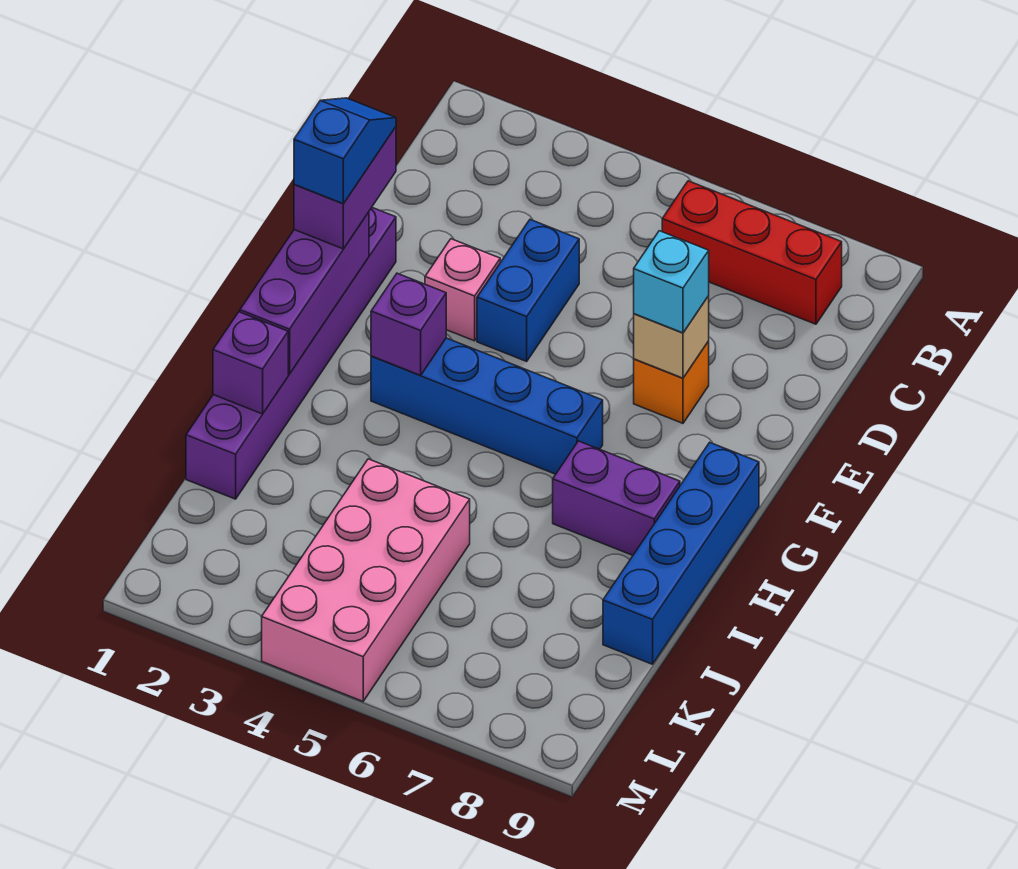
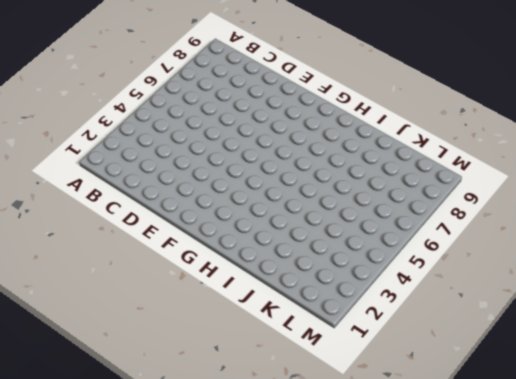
none -> red brick B6:B8 level 1
none -> blue brick D4:E4 level 1
none -> purple brick E1:J1 level 1

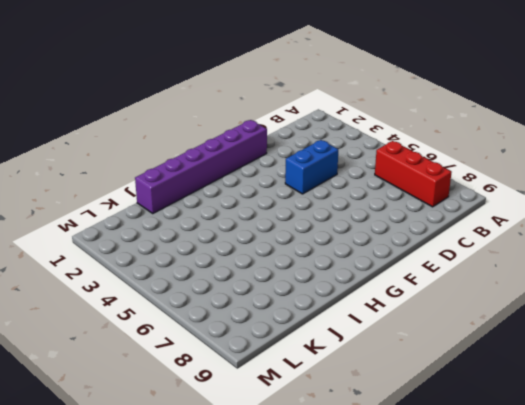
none -> pink brick E3 level 1
none -> orange brick E7 level 1
none -> blue brick G3:G6 level 1

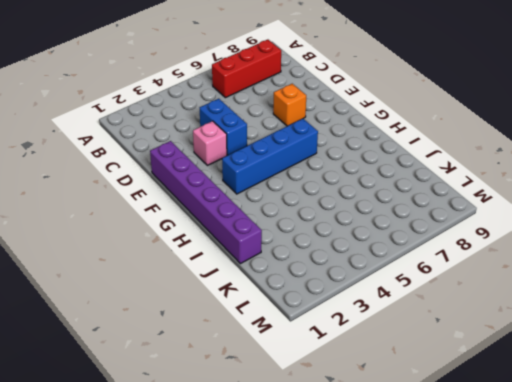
none -> blue brick G9:J9 level 1
none -> purple brick H7:H8 level 1
none -> pink brick J4:M5 level 1

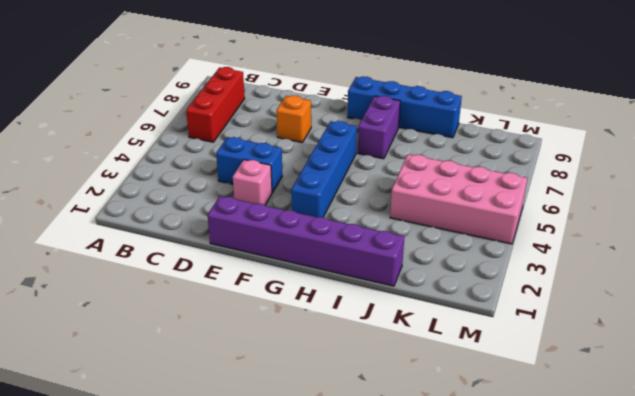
none -> tan brick E7 level 2
none -> purple brick F1:H1 level 2
none -> purple brick G3 level 2

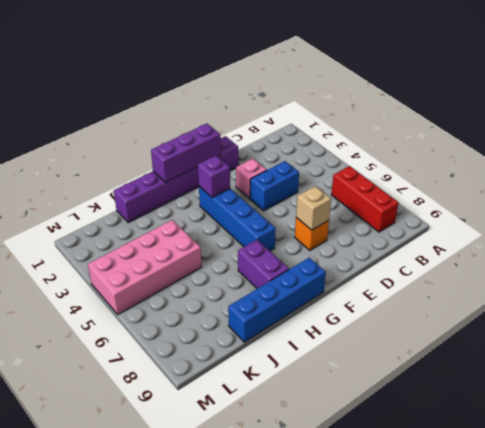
none -> purple brick I1 level 2
none -> purple brick E1:F1 level 3
none -> cyan brick E7 level 3

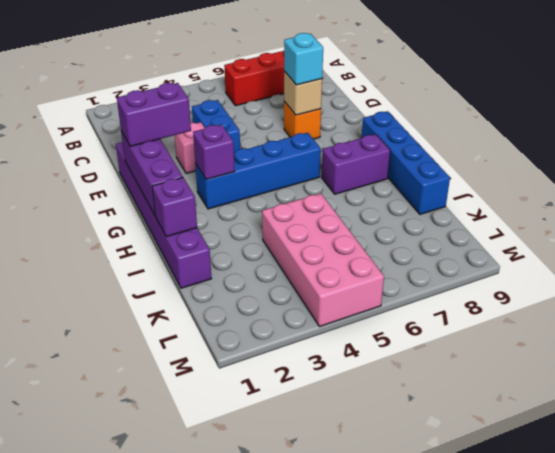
purple brick F1:F2 level 3 -> purple brick E1:F1 level 3
none -> blue slope E1:F1 level 4 top F

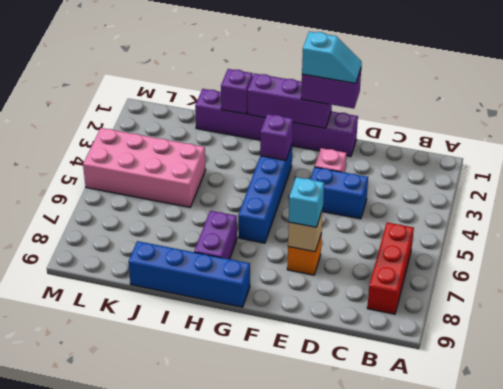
cyan slope E1:F1 level 4 top F -> blue slope E1:F1 level 4 top F

